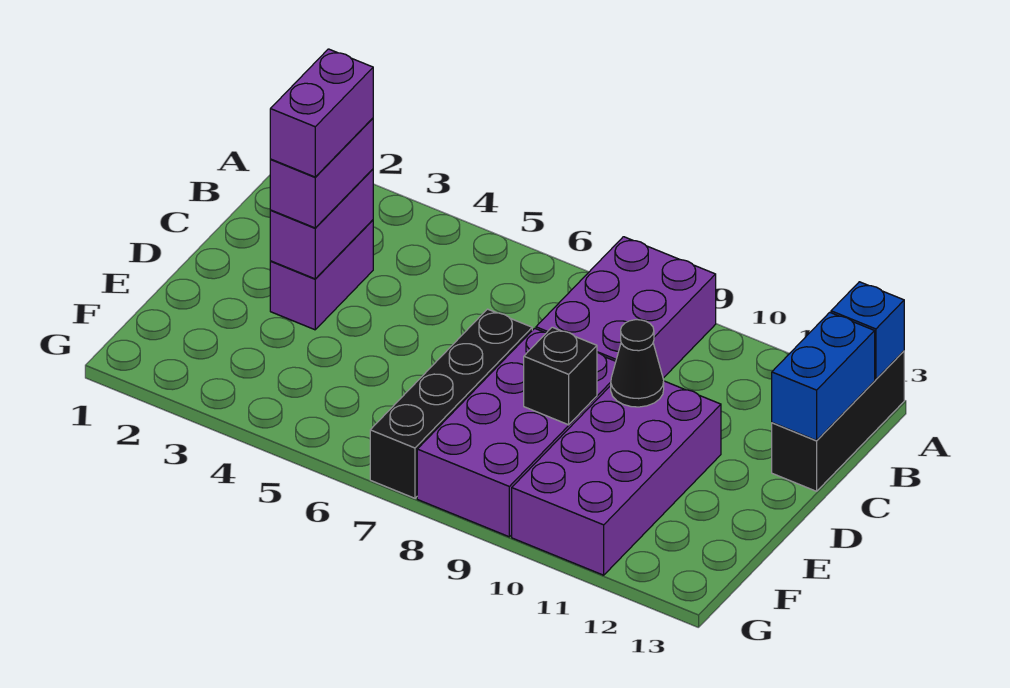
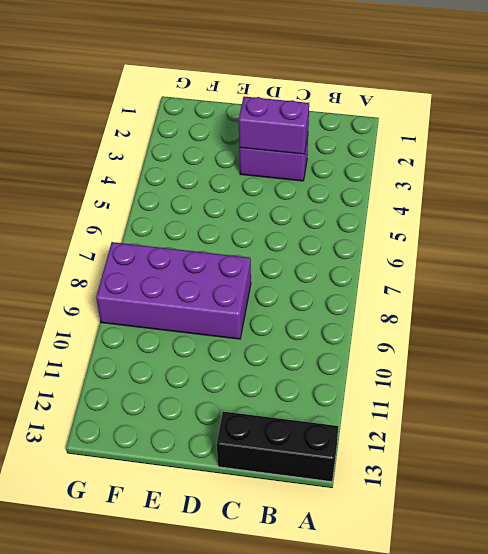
none -> purple brick A8:C9 level 1
none -> black brick D7:G7 level 1
none -> purple brick D10:G11 level 1

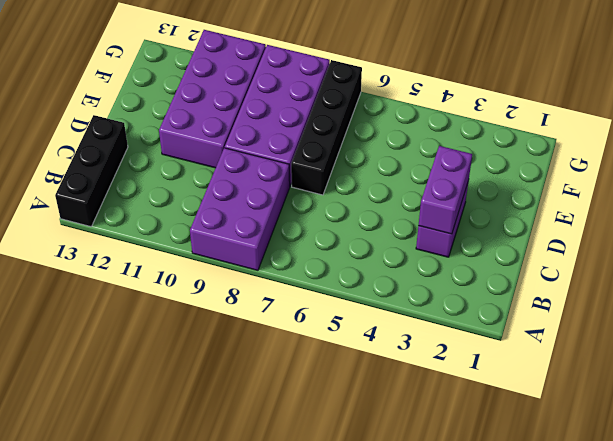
none -> blue brick A13 level 2
none -> blue brick B13:C13 level 2
none -> black cone D10 level 2

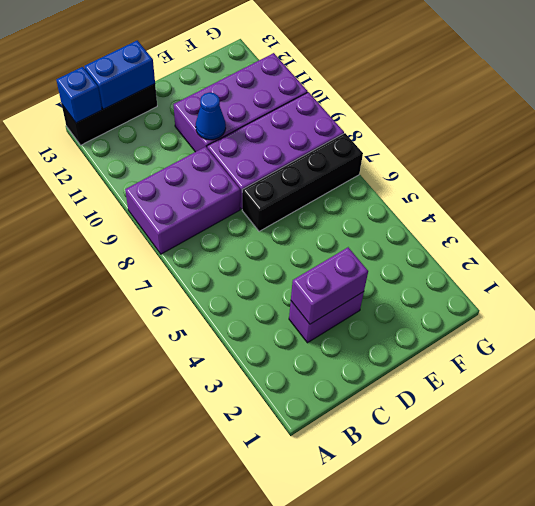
blue cone D10 level 2 -> black cone D10 level 2
none -> black brick E9 level 2
none -> purple brick C3:D3 level 3
none -> purple brick C3:D3 level 4

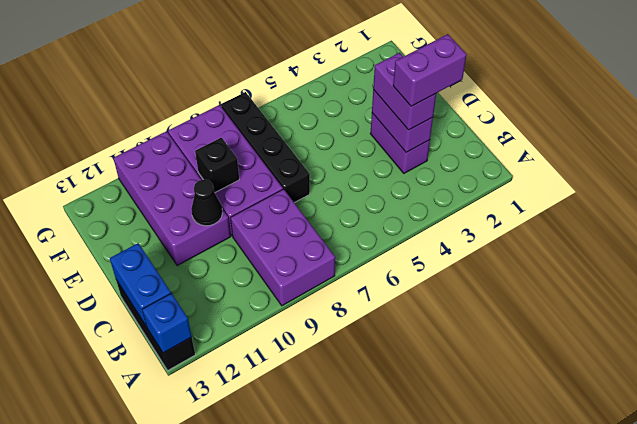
purple brick C2:C3 level 4 -> purple brick C3:D3 level 4

